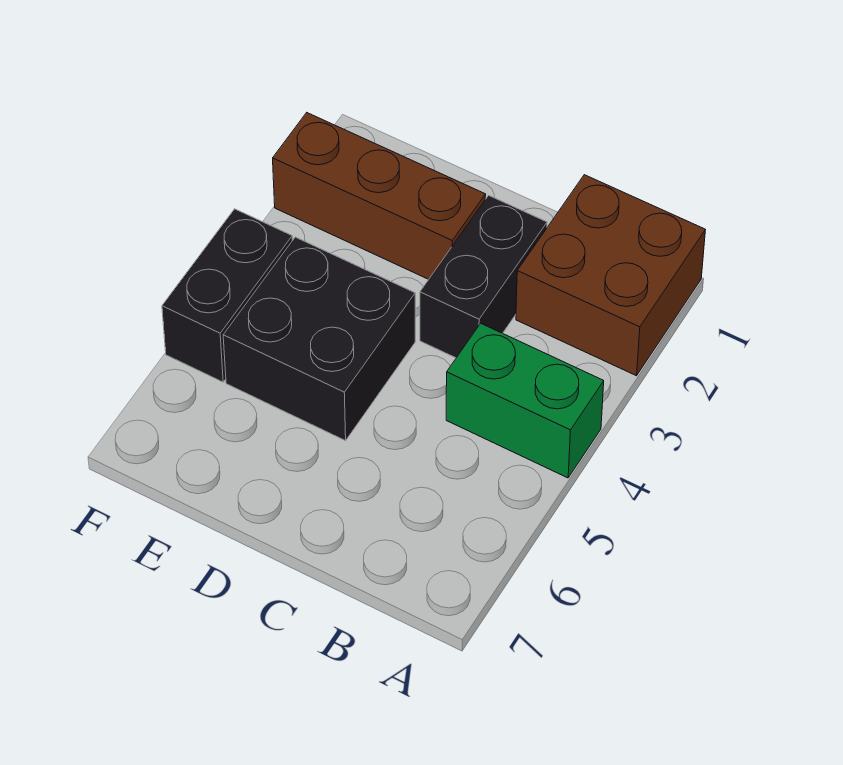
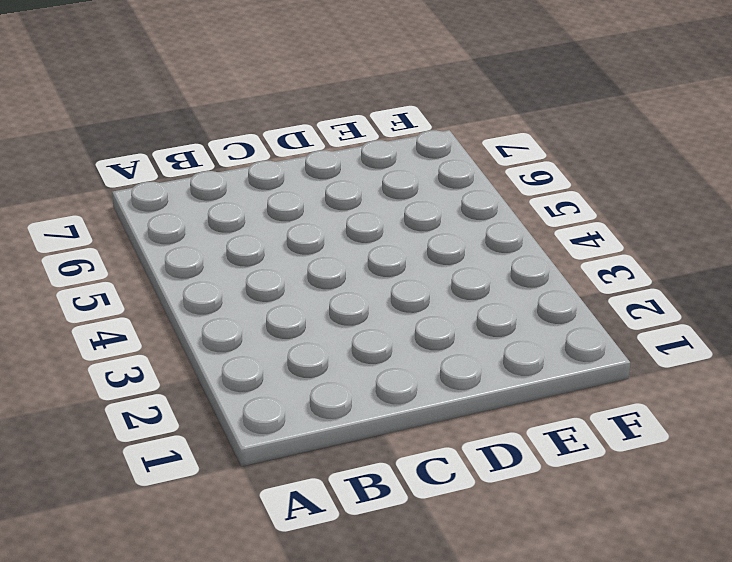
none -> brown brick A1:B2 level 1
none -> green brick A4:B4 level 1

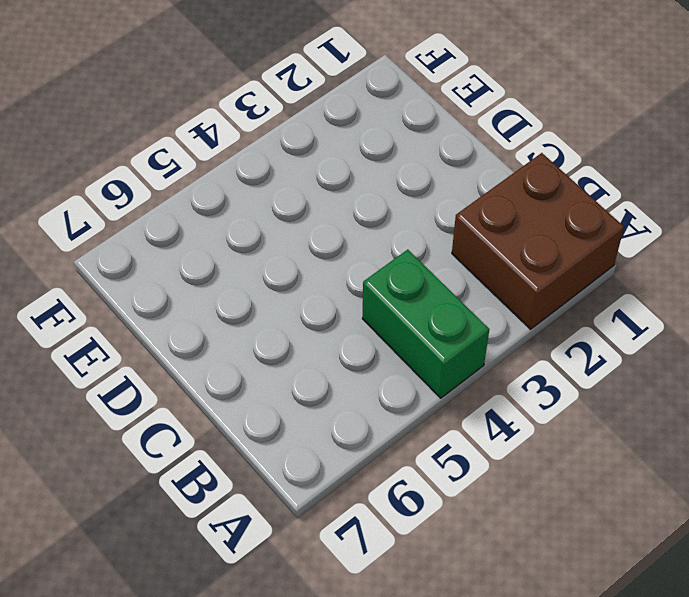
none -> black brick C2:C3 level 1
none -> brown brick D2:F2 level 1

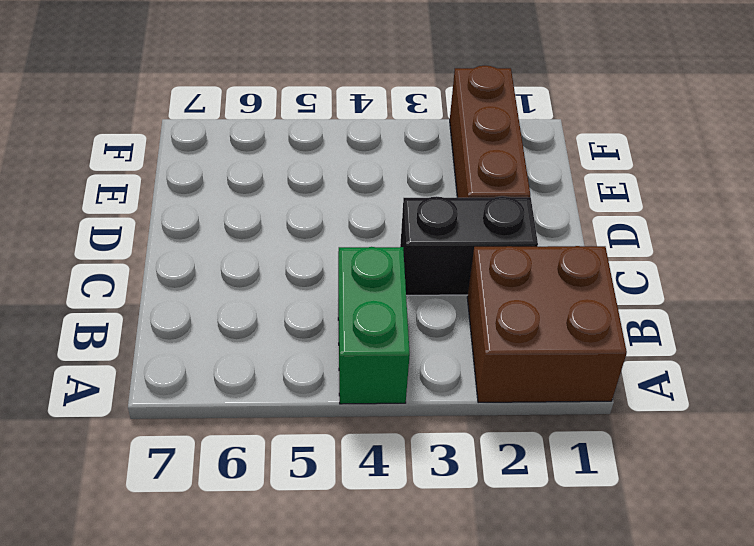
none -> black brick D4:E5 level 1
none -> black brick F4:F5 level 1

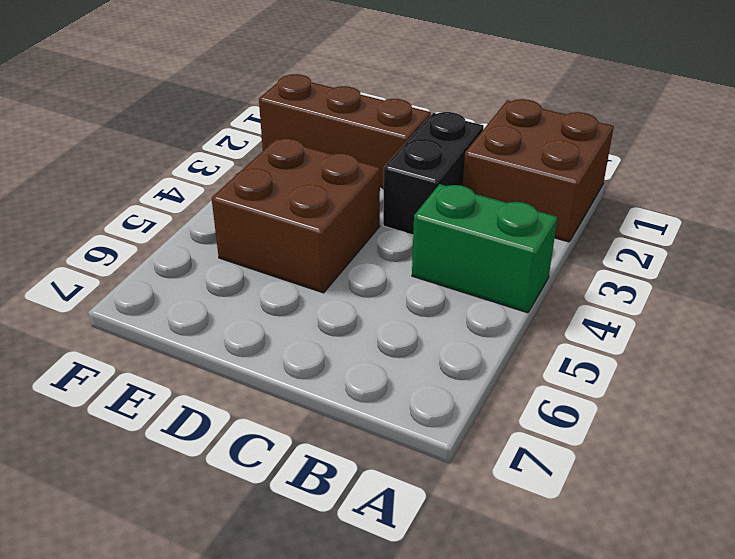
brown brick D4:E5 level 1 -> black brick D4:E5 level 1
none -> black brick F4:F5 level 1

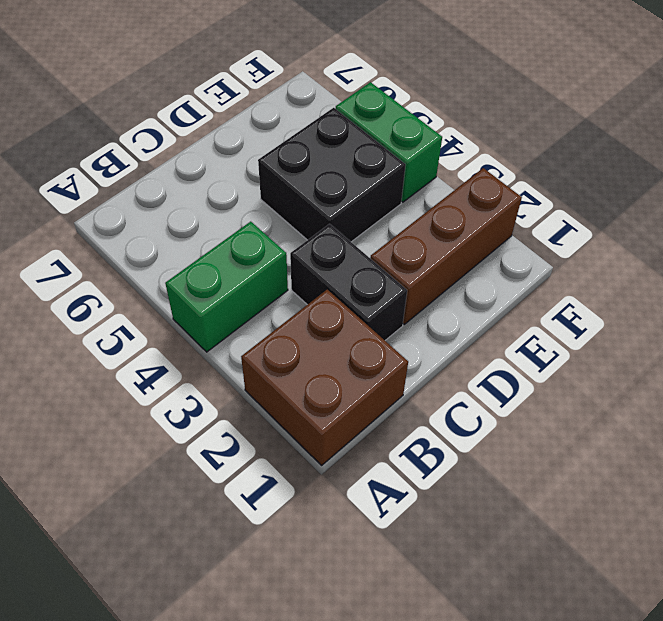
green brick F4:F5 level 1 -> black brick F4:F5 level 1

